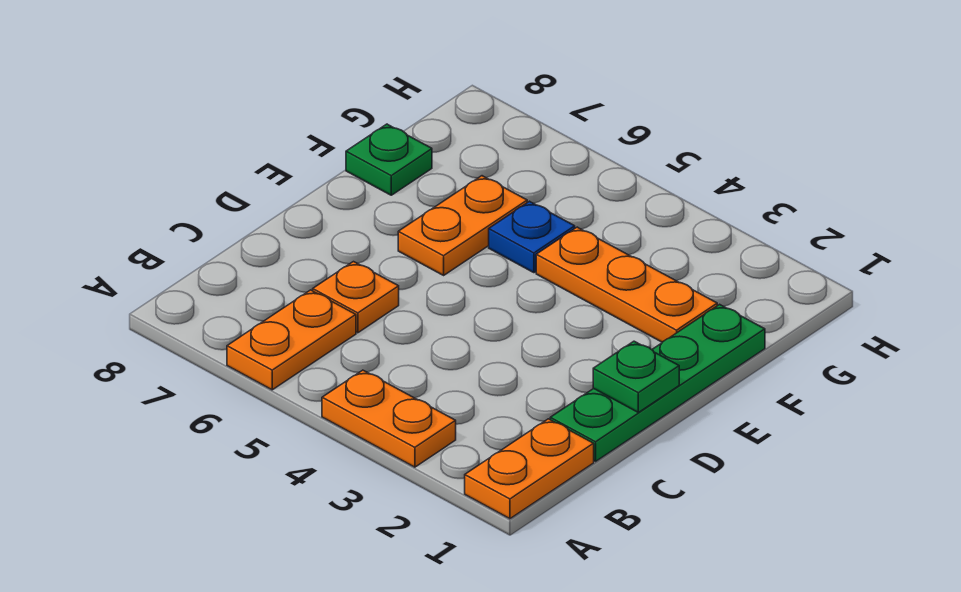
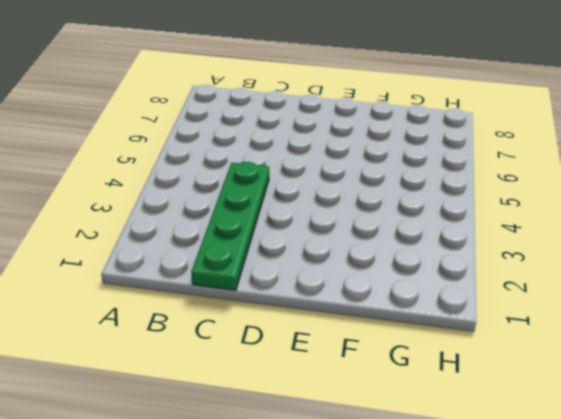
green plate C1:C4 level 1 -> green plate C1:F1 level 1
none -> orange plate A1:B1 level 1
none -> orange plate A3:A4 level 1

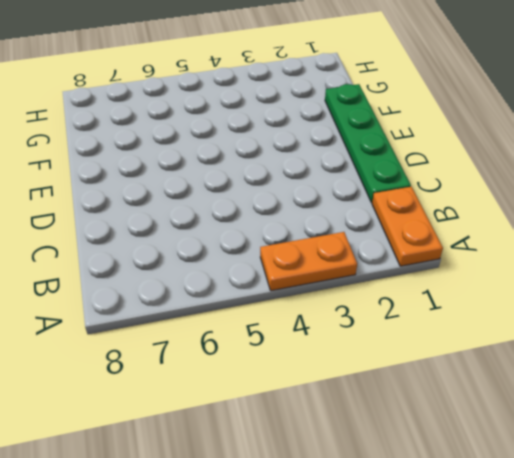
none -> orange plate A6:B6 level 1
none -> orange plate C6 level 1

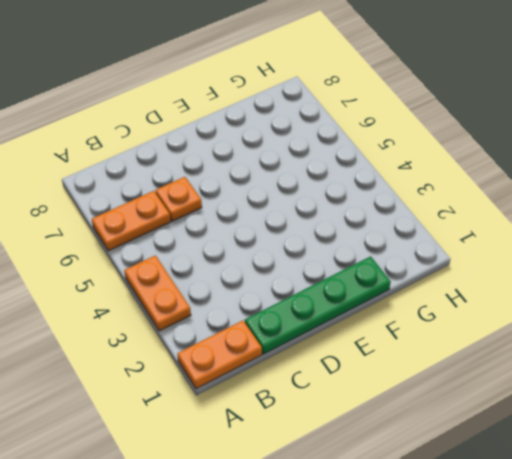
none -> orange plate E6:F6 level 1
none -> orange plate F2:F4 level 1

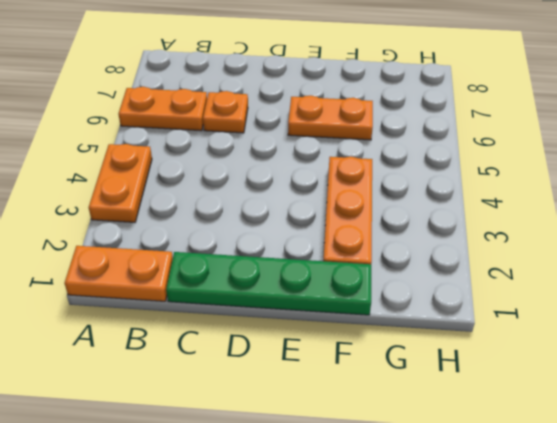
none -> blue plate F5 level 1
none -> green plate F8 level 1

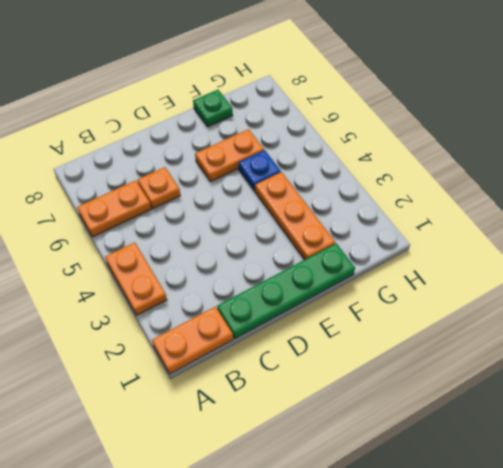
none -> green plate D1 level 2

